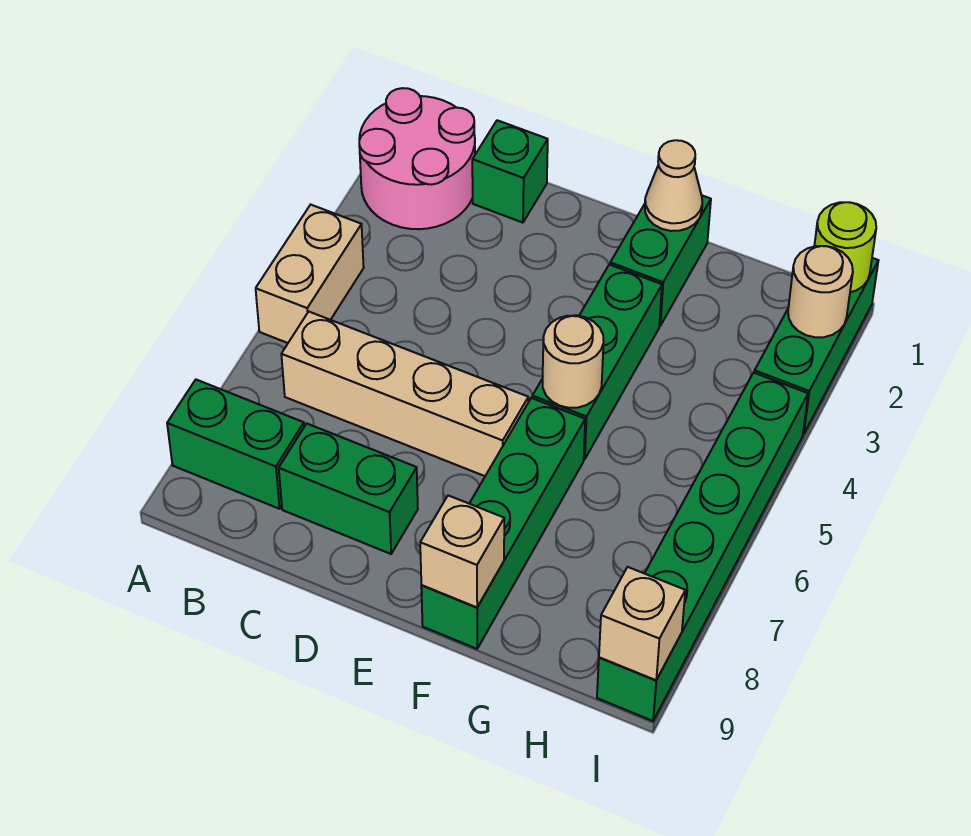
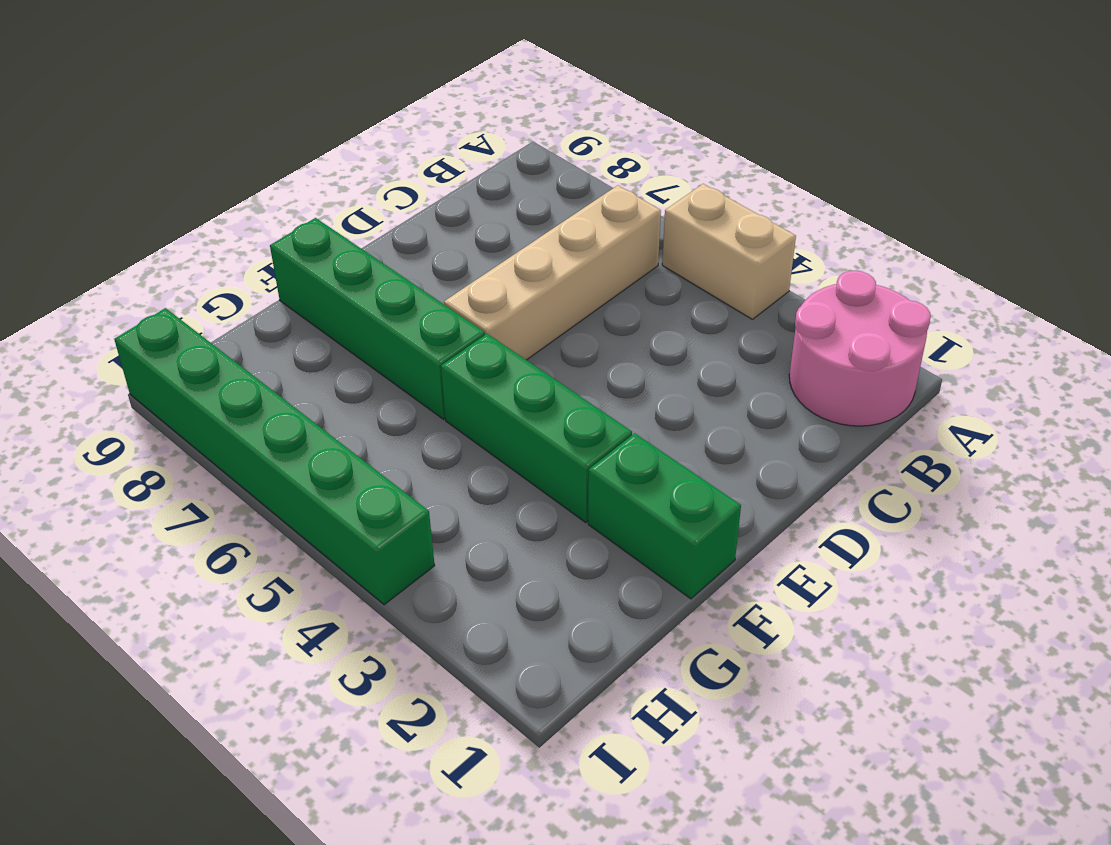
none -> green brick A8:B8 level 1
none -> green brick C1 level 1
none -> green brick C8:D8 level 1

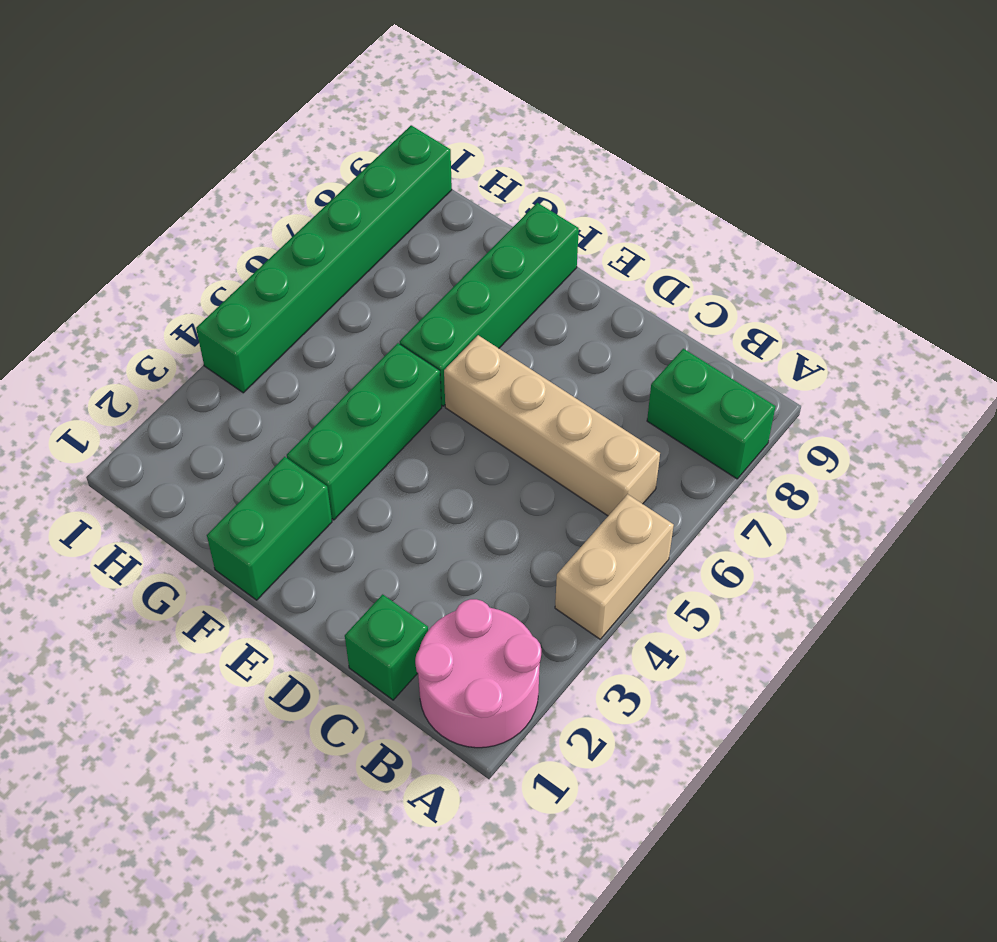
none -> green brick C8:D8 level 1
none -> green brick I1:I3 level 1
none -> tan cone F1 level 2

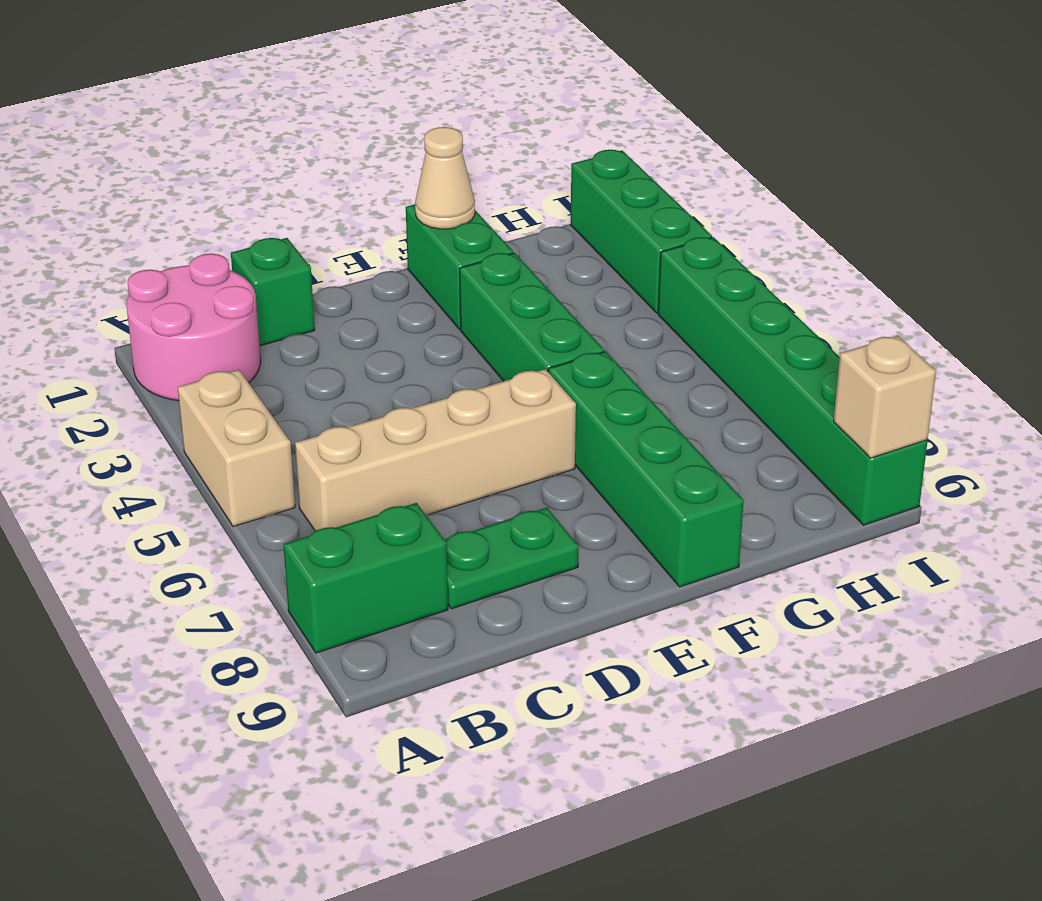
green plate C8:D8 level 1 -> green brick C8:D8 level 1
none -> tan round brick F5 level 2
none -> tan brick F9 level 2
none -> lime round brick I1 level 2

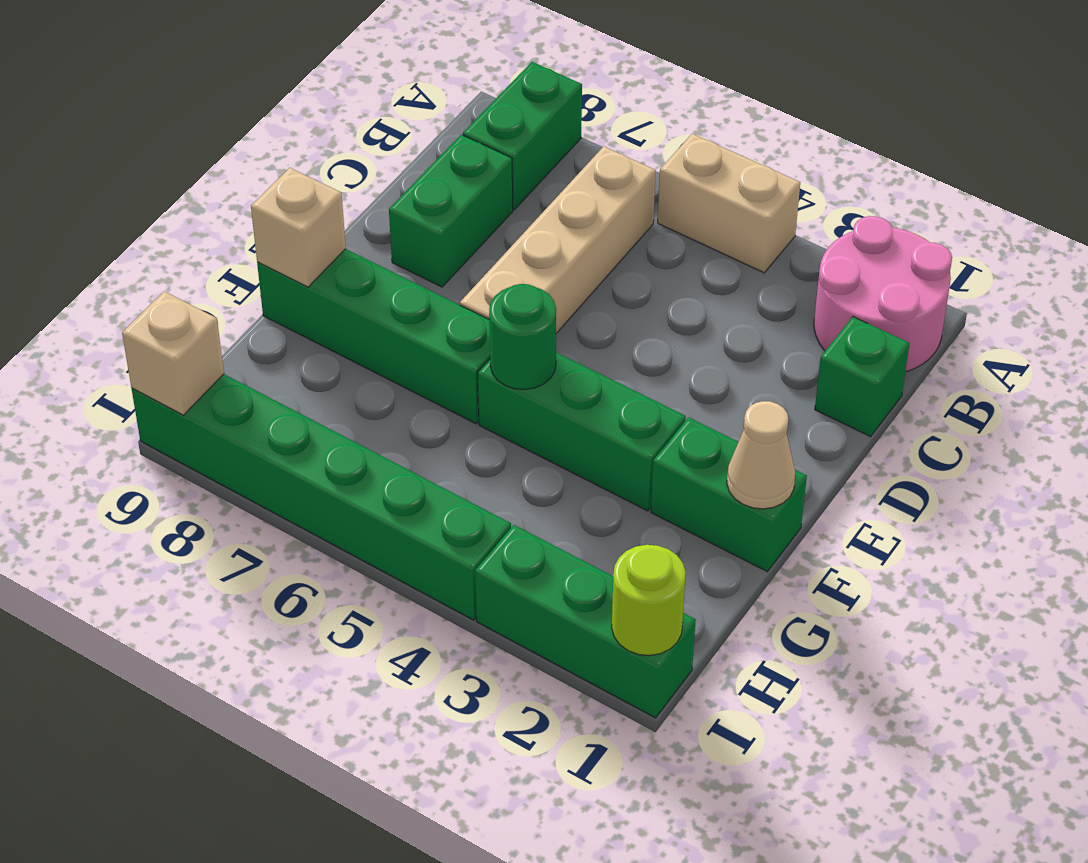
green round brick F5 level 2 -> tan round brick F5 level 2
none -> tan round brick I2 level 2

